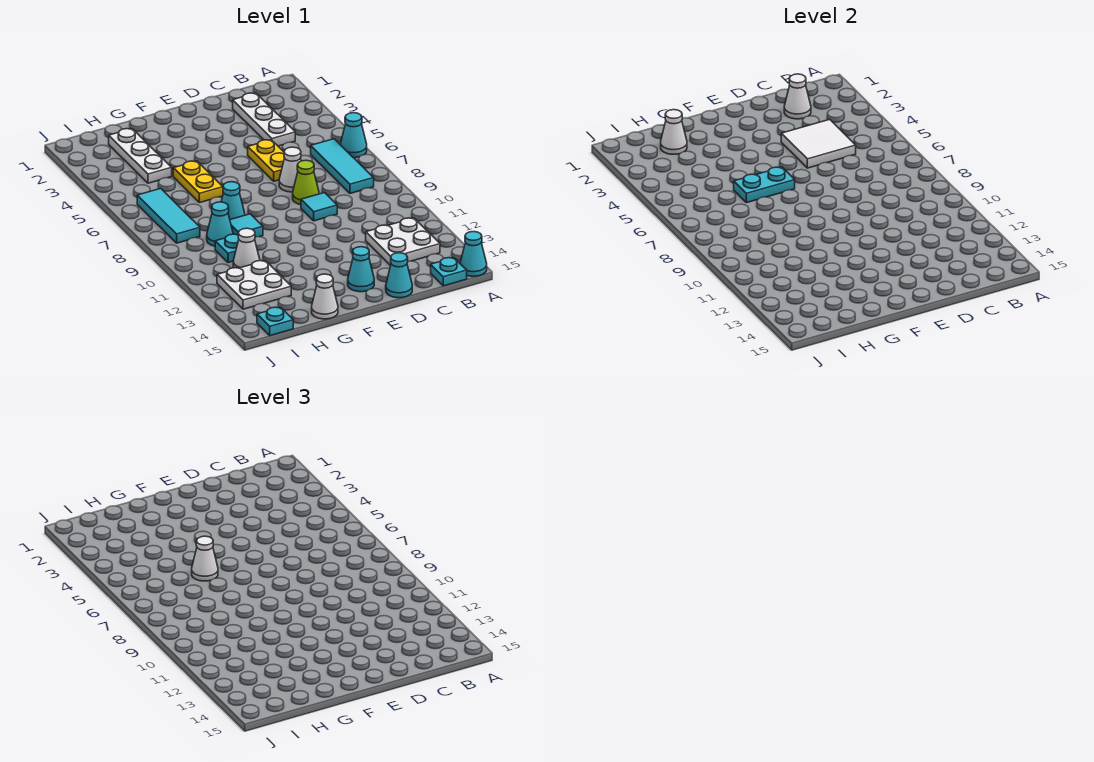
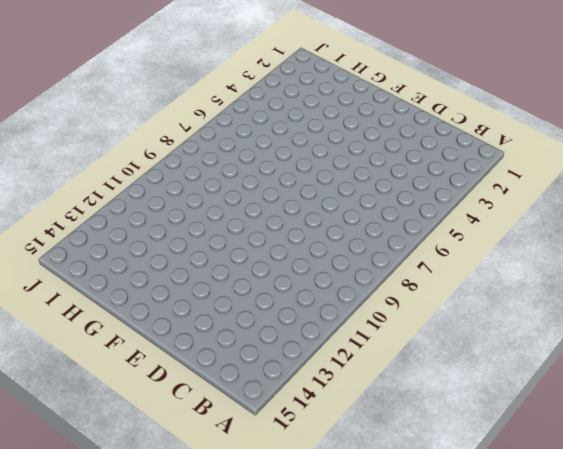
none -> cyan cone A6 level 1
none -> cyan cone A15 level 1
none -> cyan tile B6:B8 level 1

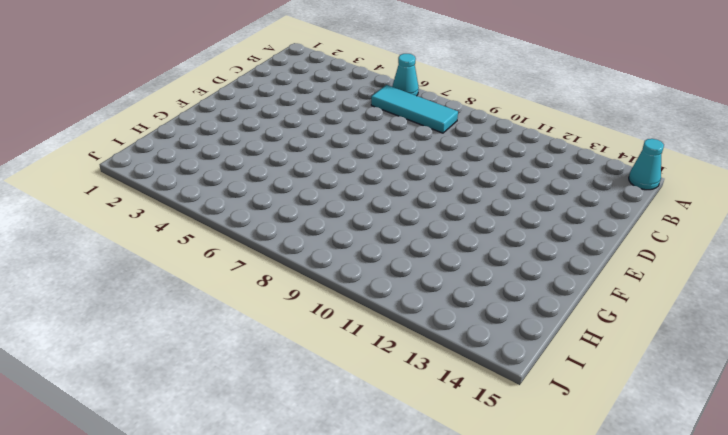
none -> white plate B12:C13 level 1
none -> cyan plate B15 level 1
none -> white plate C2:C4 level 1

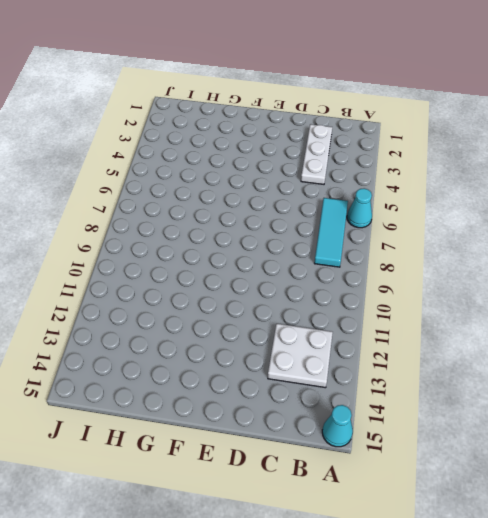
none -> cyan plate B15 level 1
none -> yellow plate D5:D6 level 1
none -> white cone D7 level 1

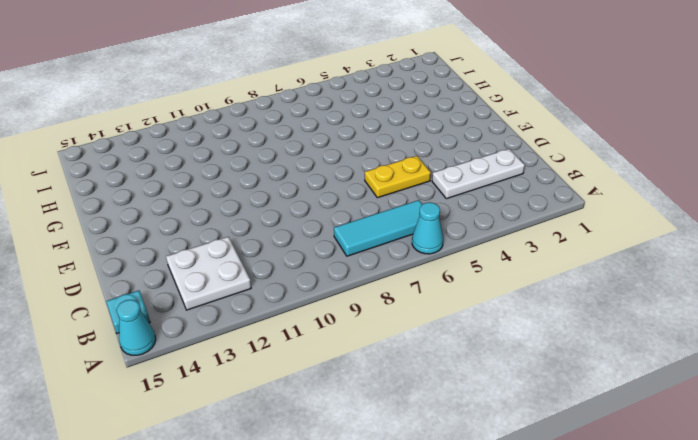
none -> white cone D7 level 1
none -> lime cone D8 level 1
none -> cyan tile D9 level 1

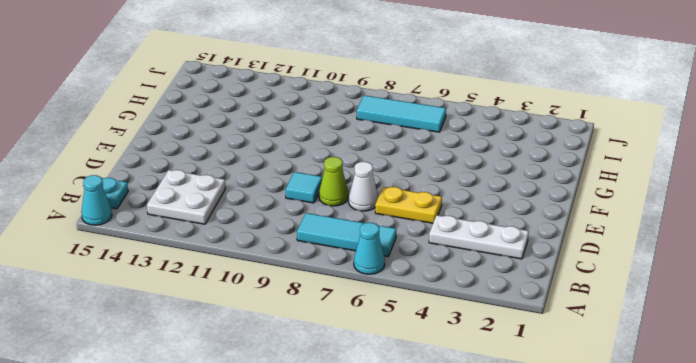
none -> cyan cone D15 level 1
none -> cyan cone E14 level 1
none -> yellow plate G5:G6 level 1

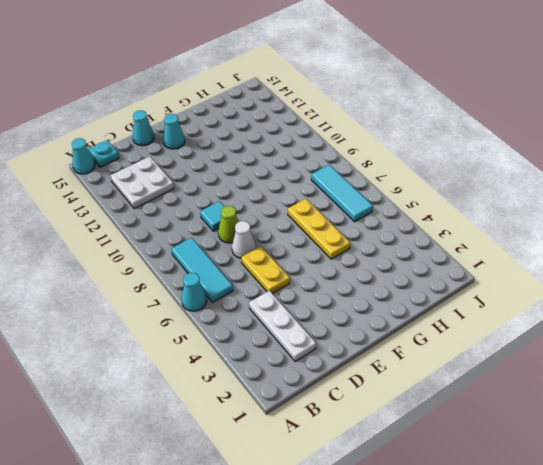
yellow plate G5:G7 level 1 -> yellow plate G5:G6 level 1
none -> cyan cone G8 level 1
none -> cyan tile G9 level 1
none -> white cone G15 level 1

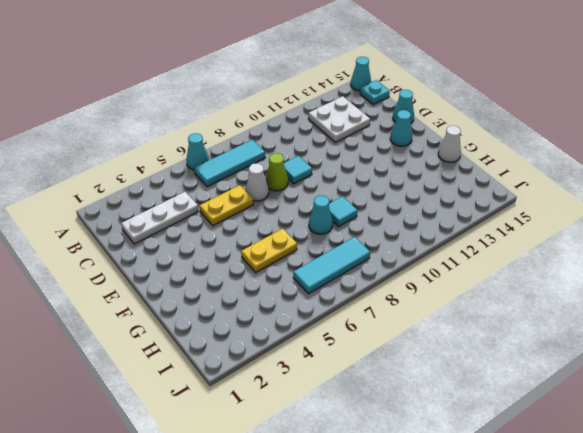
none -> white plate H2:H4 level 1
none -> cyan cone H9 level 1
none -> cyan plate H10 level 1

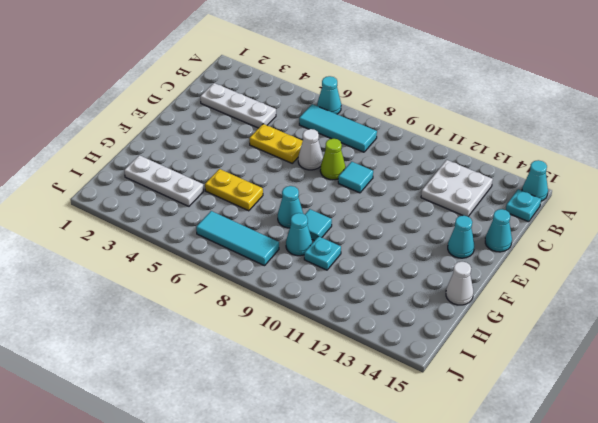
none -> white cone H11 level 1
none -> white plate H12:I13 level 1
none -> cyan plate I15 level 1

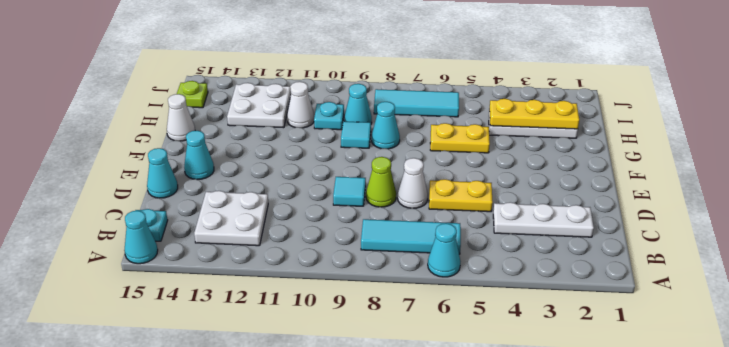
yellow plate H2:H4 level 2 -> white cone H2 level 2
lime plate I15 level 1 -> cyan plate I15 level 1
none -> white cone C2 level 2
none -> white tile C4:D5 level 2
none -> cyan plate F6:G6 level 2

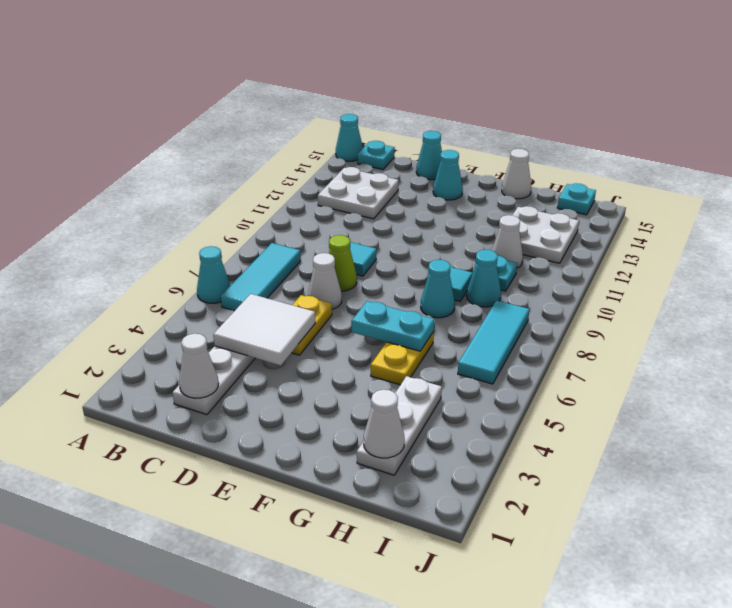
none -> white cone G6 level 3

